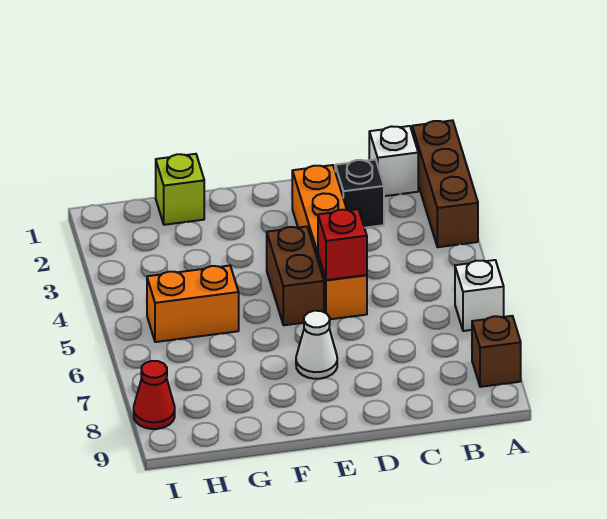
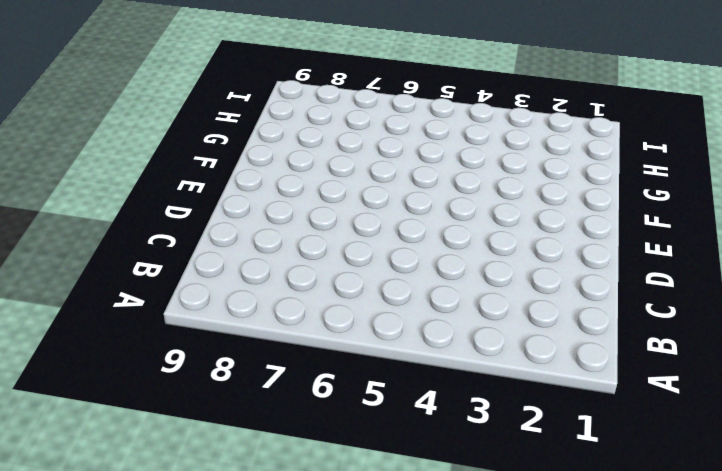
none -> brown brick A1:A3 level 1
none -> white brick A6 level 1
none -> brown brick A8 level 1

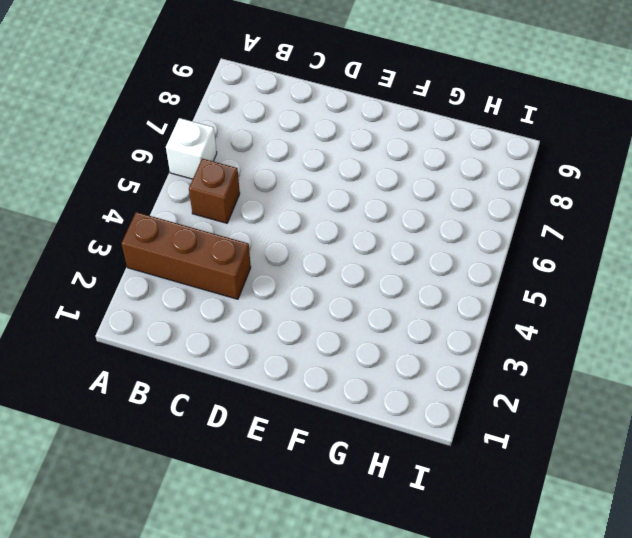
brown brick A3:C3 level 1 -> brown brick A1:A3 level 1
brown brick B5 level 1 -> brown brick A8 level 1
none -> white brick B1 level 1
none -> black brick C2 level 1
none -> orange brick D2:D5 level 1

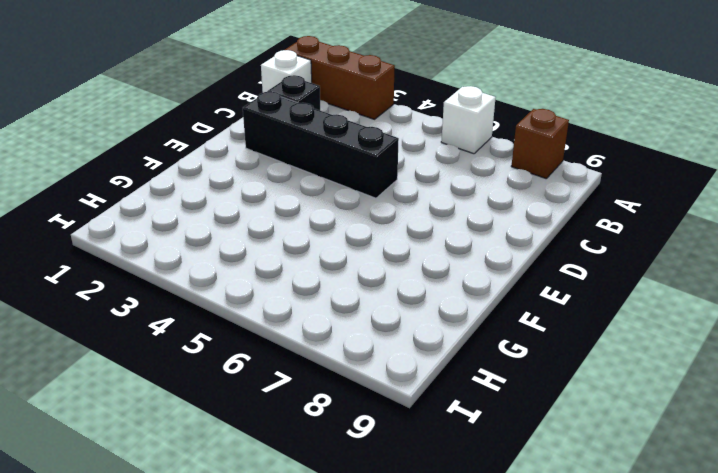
black brick D2:D5 level 1 -> orange brick D2:D5 level 1
none -> brown brick E4:E5 level 1
none -> white cone E7 level 1
none -> lime brick G1 level 1

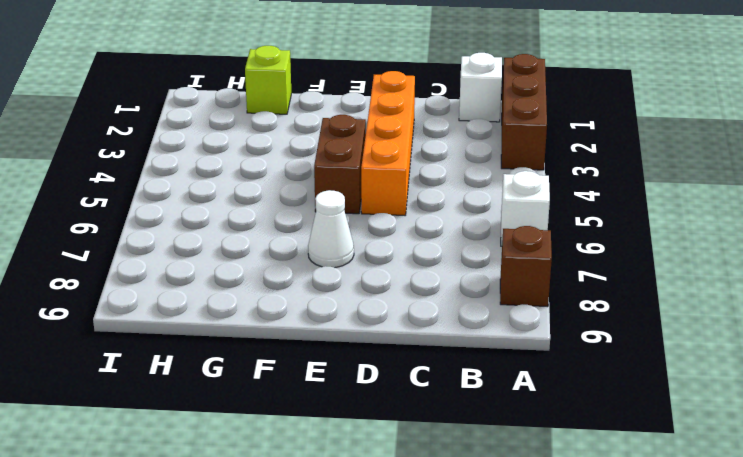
none -> black brick C2 level 1
none -> orange brick G5:H5 level 1
none -> red cone I8 level 1

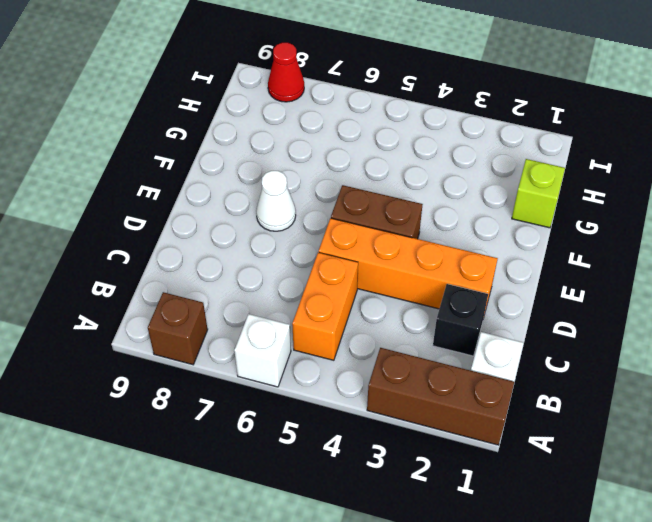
orange brick B5:C5 level 1 -> orange brick G5:H5 level 1
none -> red brick D5 level 2

